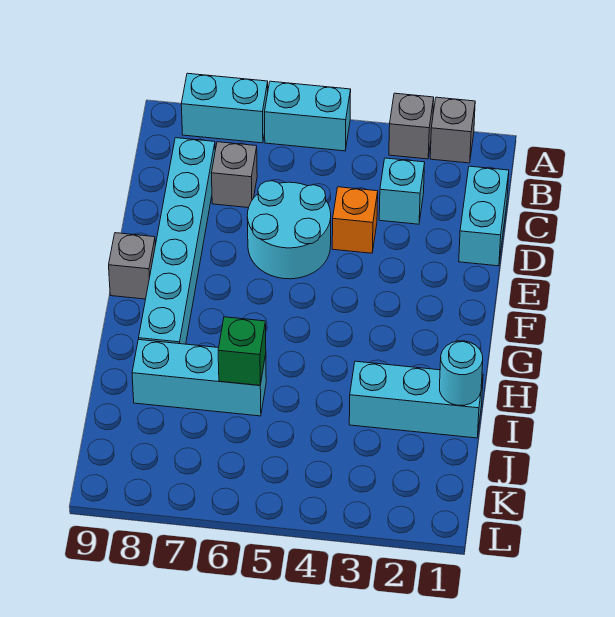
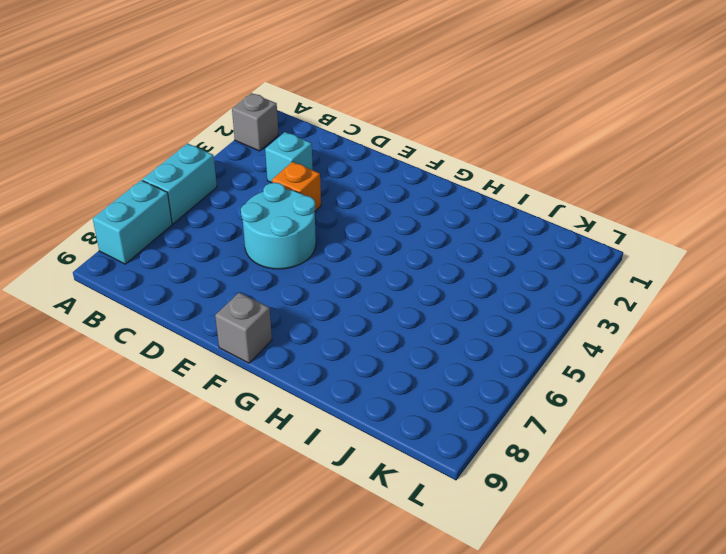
none -> grey brick A3 level 1
none -> cyan brick C1:D1 level 1
none -> grey brick C7 level 1

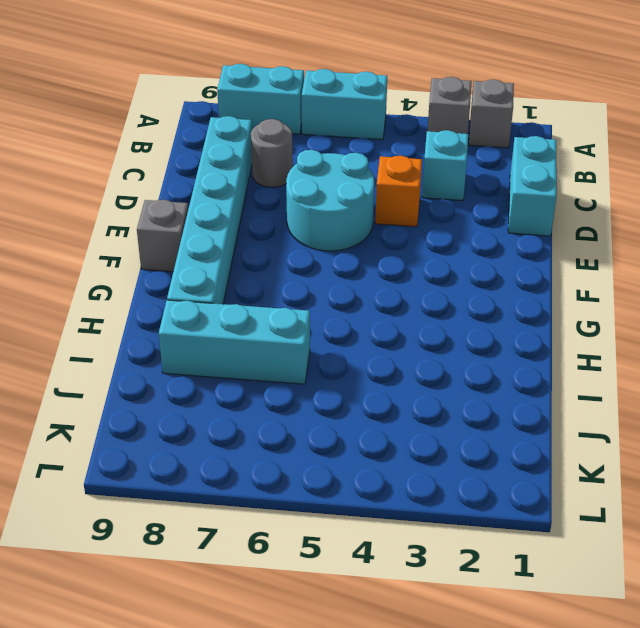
grey round brick C7 level 1 -> grey brick C7 level 1
none -> cyan brick I1:I3 level 1
none -> cyan round brick I1 level 2
none -> green brick I6 level 2

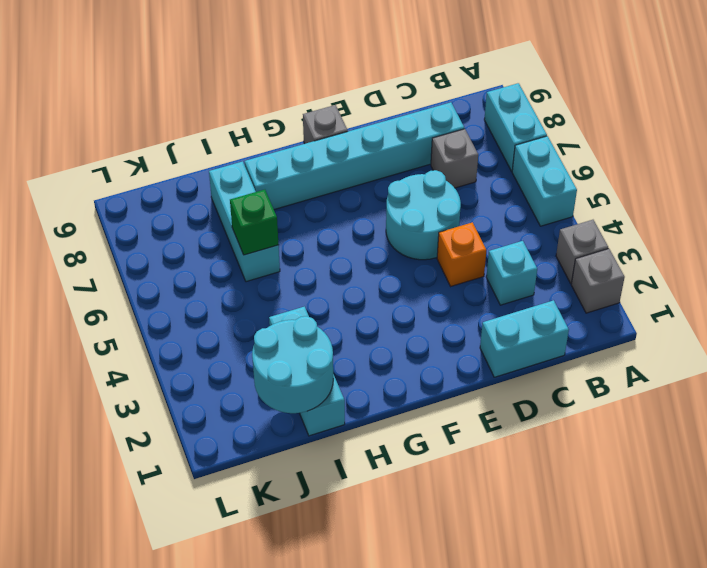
cyan round brick I1:J2 level 2 -> cyan round brick I1 level 2

